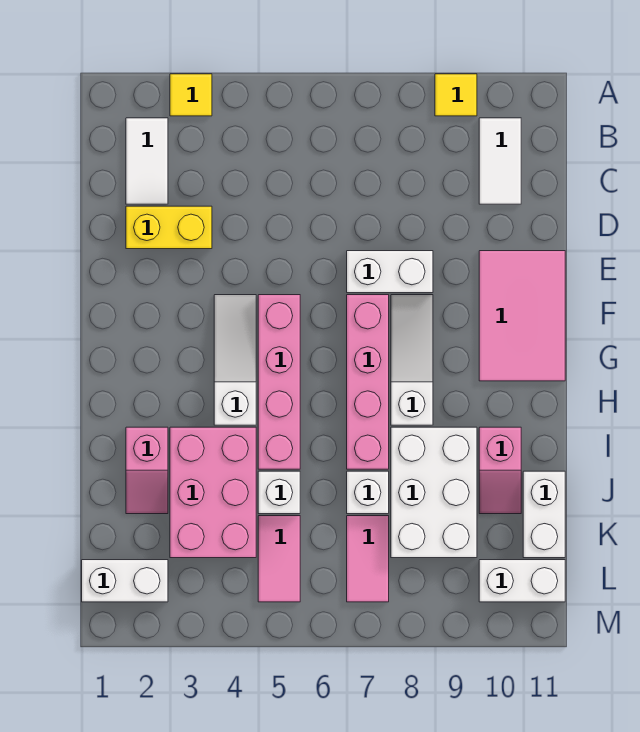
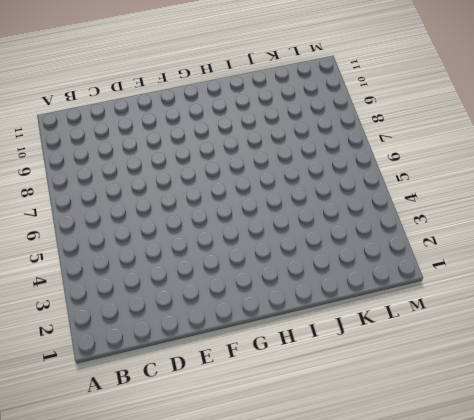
none -> yellow tile A3 level 1
none -> yellow tile A9 level 1
none -> white tile B2:C2 level 1

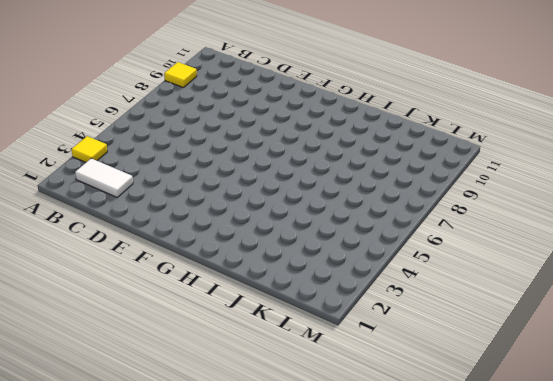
none -> white tile B10:C10 level 1
none -> yellow brick D2:D3 level 1
none -> white brick E7:E8 level 1

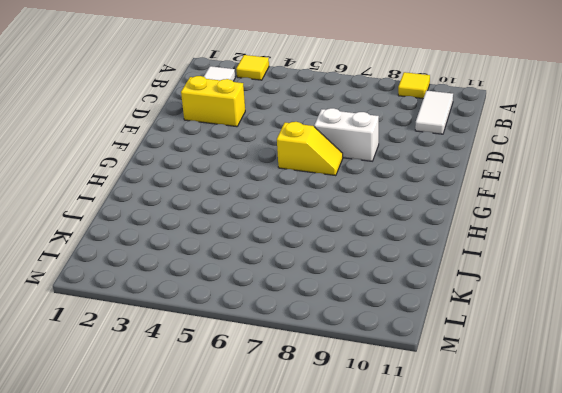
yellow slope F6:F7 level 1 top 6 -> pink brick F7:I7 level 1
none -> pink tile E10:G11 level 1
none -> white slope F4:H4 level 1 top H
none -> pink brick F5:I5 level 1

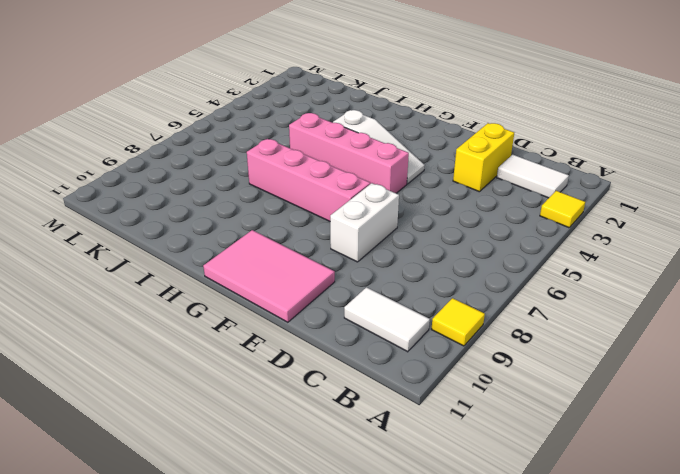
none -> white slope F8:H8 level 1 top H
none -> pink slope I2:J2 level 1 top I
none -> pink brick I3:K4 level 1

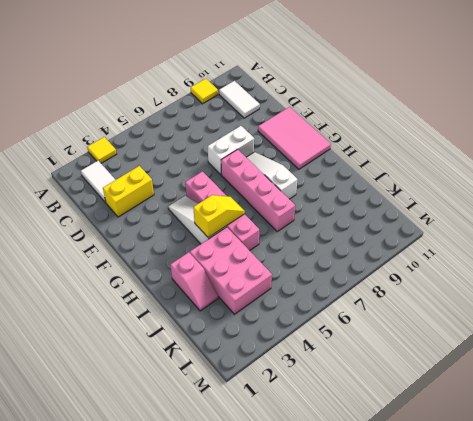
yellow slope H4:H5 level 2 top 4 -> none
none -> white brick I8:K9 level 1
none -> pink slope I10:J10 level 1 top I
none -> white brick J5 level 1

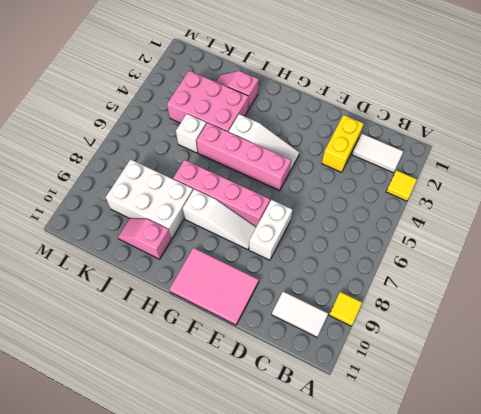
none -> white brick J7 level 1
none -> white brick J11:K11 level 1
none -> pink tile K5:L5 level 1

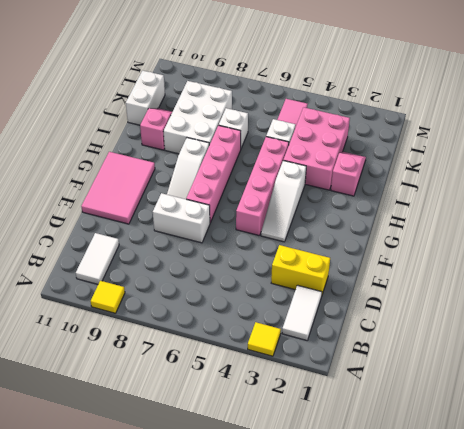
none -> pink tile K7:L7 level 1
none -> white brick L1:L2 level 1
none -> white brick L10:L11 level 1

